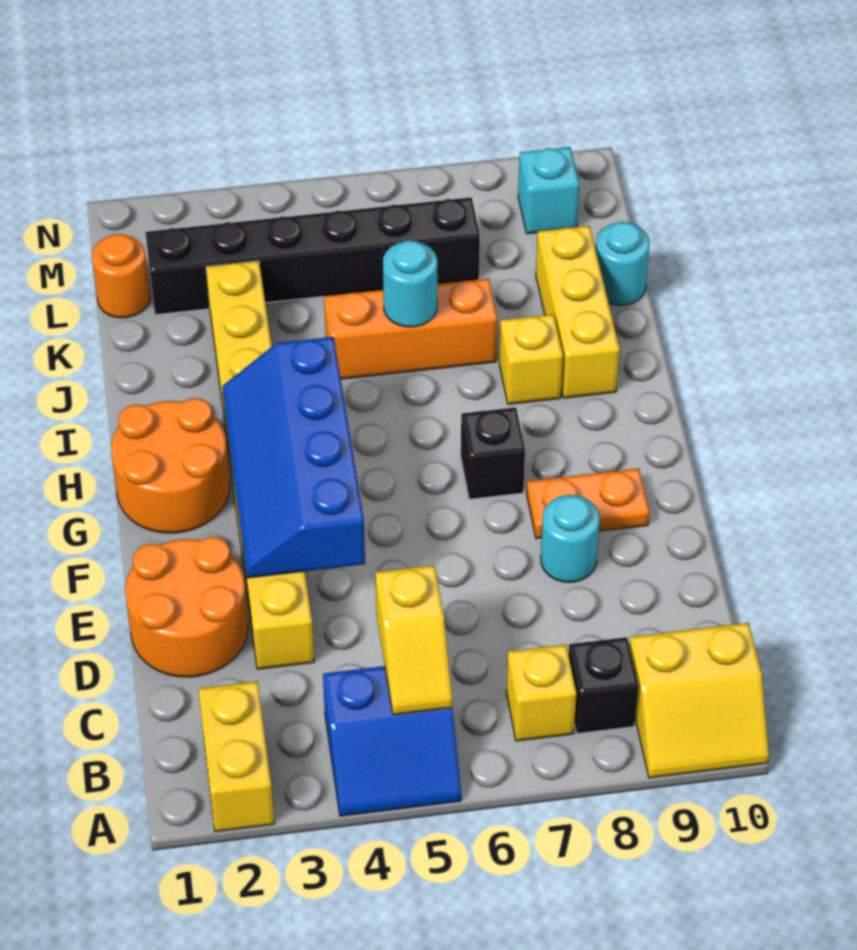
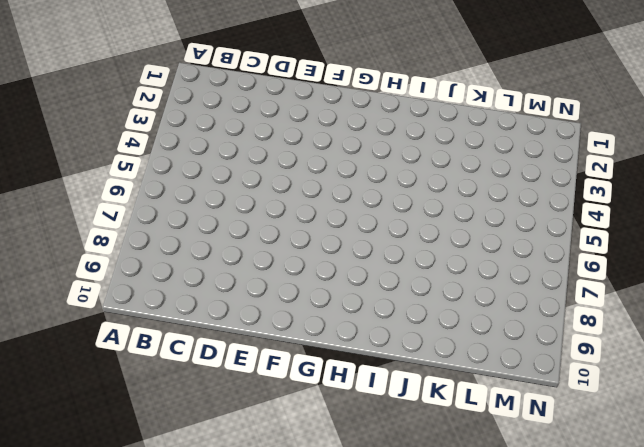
none -> yellow brick A2:B2 level 1
none -> blue slope A4:B5 level 1 top B
none -> yellow slope A9:B10 level 1 top B

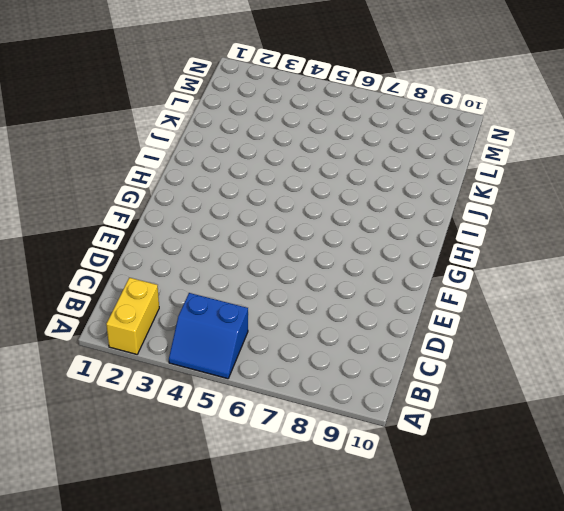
none -> yellow slope A9:B10 level 1 top B
none -> yellow brick B7 level 1
none -> black brick B8 level 1

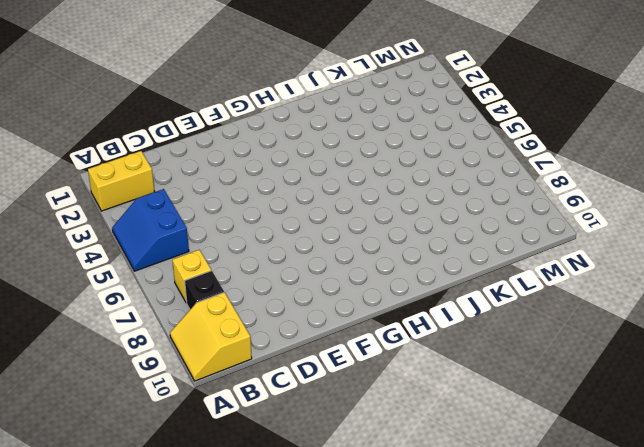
none -> orange round brick D1:E2 level 1
none -> yellow brick D3:K3 level 1
none -> cyan round brick E8 level 1

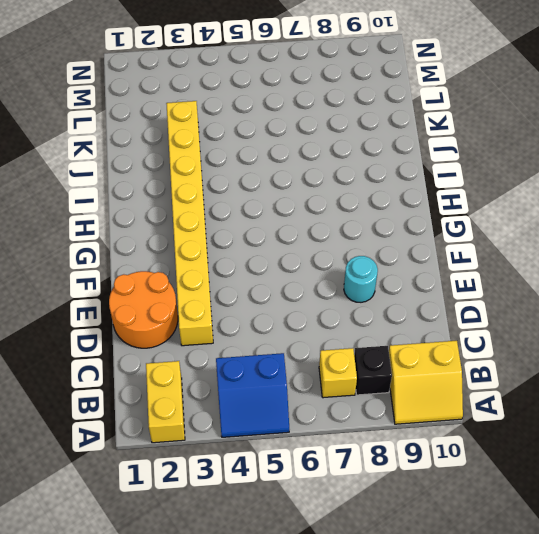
none -> orange plate F8:F9 level 1
none -> orange round brick G1:H2 level 1
none -> black brick G7 level 1

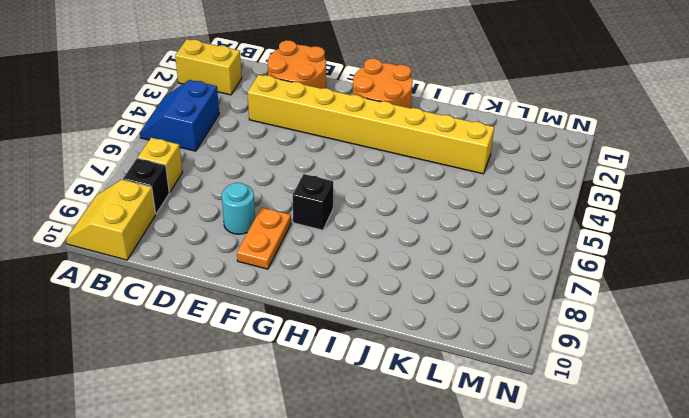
none -> yellow brick I8 level 1
none -> yellow brick I9:K9 level 1
none -> orange brick J5:J7 level 1

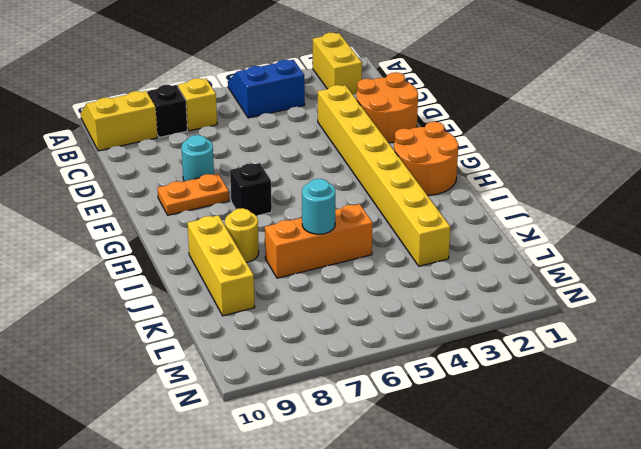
yellow round brick I8 level 1 -> yellow brick I8 level 1
none -> cyan round brick K10 level 1
none -> orange round brick L1 level 1
none -> black brick L2:L7 level 1

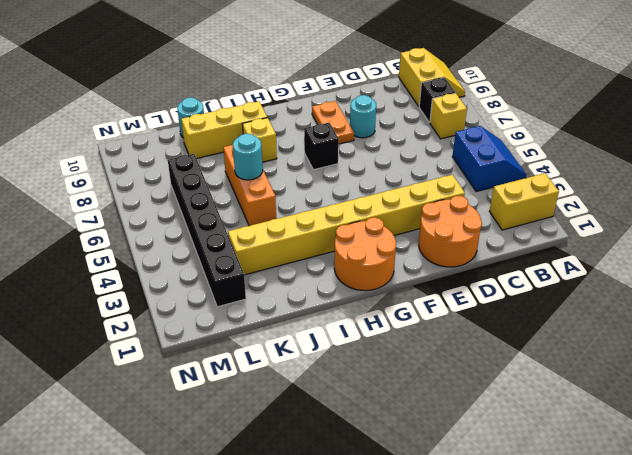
none -> orange round brick L1 level 1
none -> cyan brick M9 level 1
none -> yellow slope B5:C5 level 2 top C

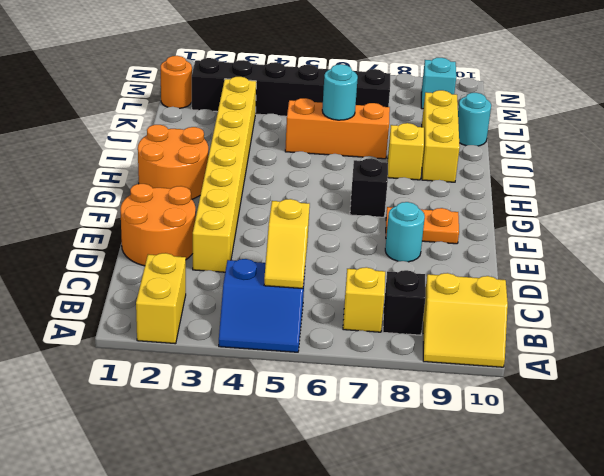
none -> blue slope E3:H4 level 2 top 4

